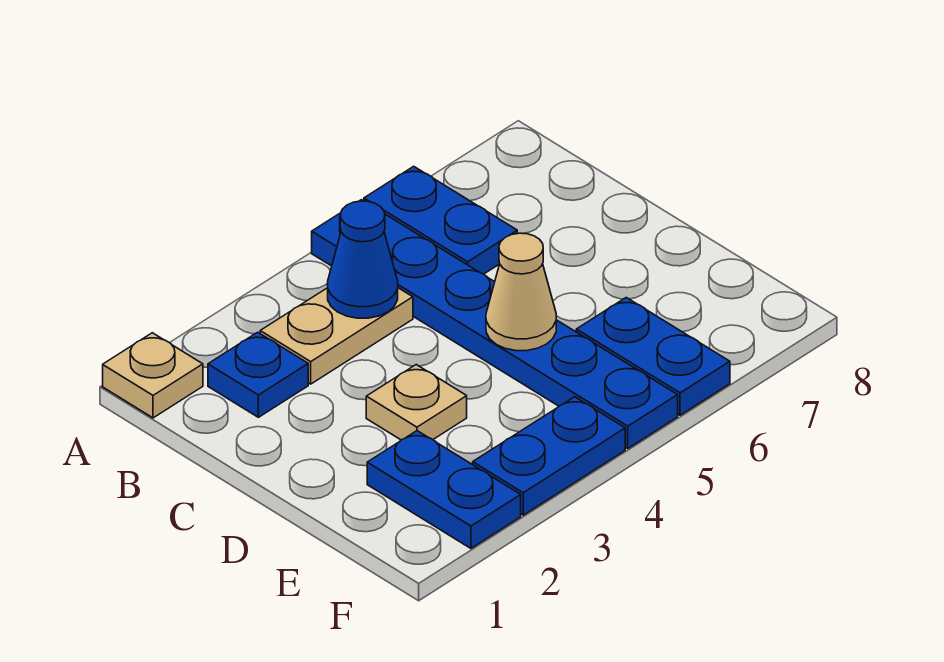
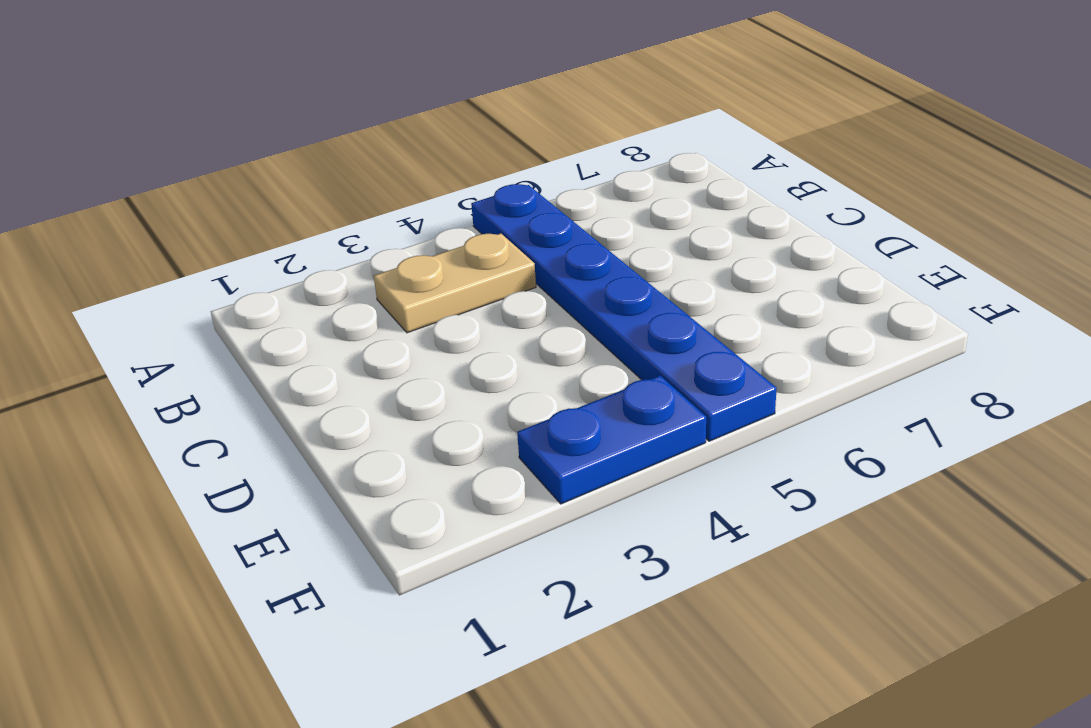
none -> tan plate A1 level 1
none -> blue plate A6:B6 level 1

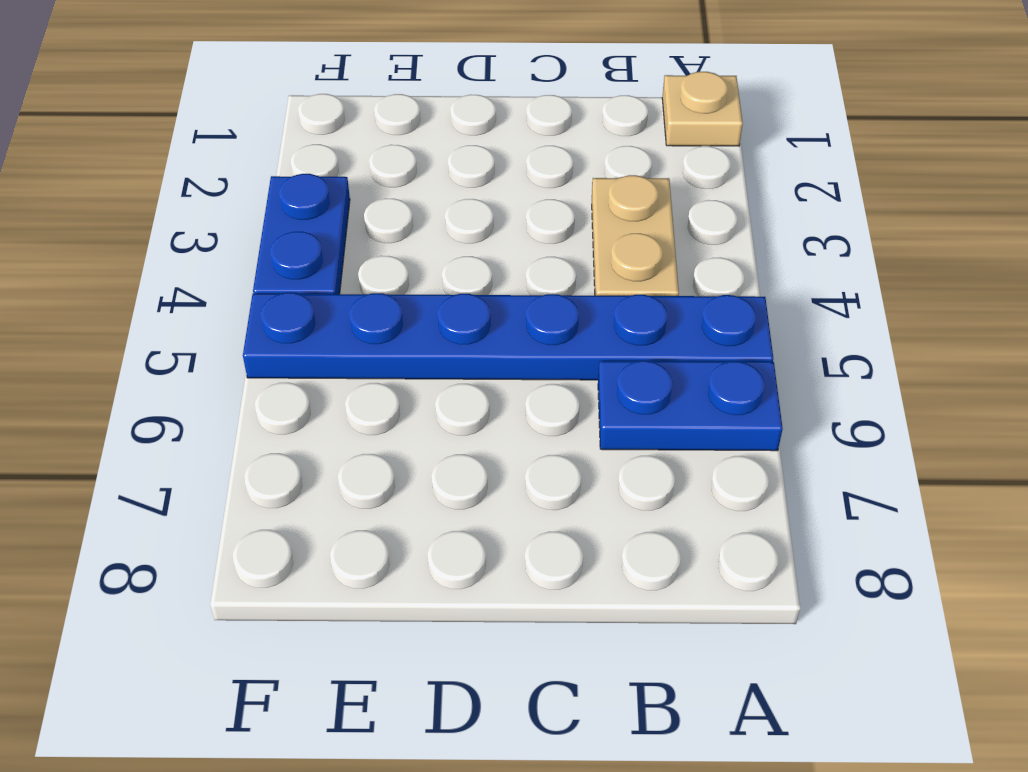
none -> blue plate B2 level 1
none -> tan plate D3 level 1

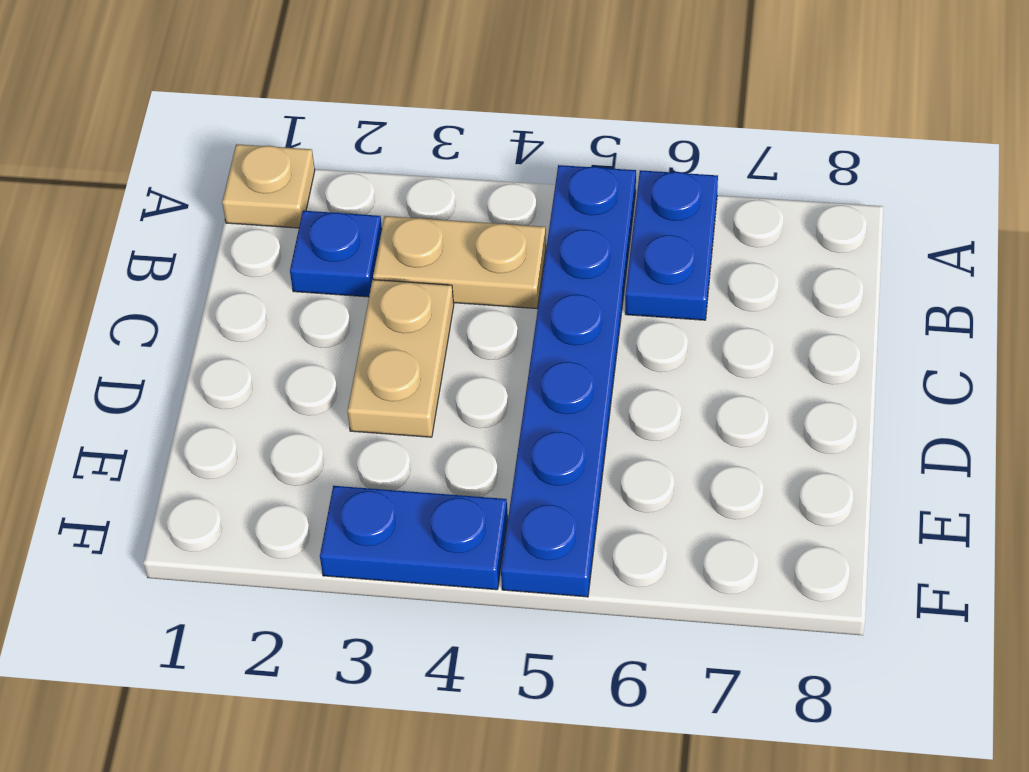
tan plate C3:D3 level 1 -> tan plate D3 level 1
none -> blue plate E2:F2 level 1
none -> blue plate E6:F6 level 1

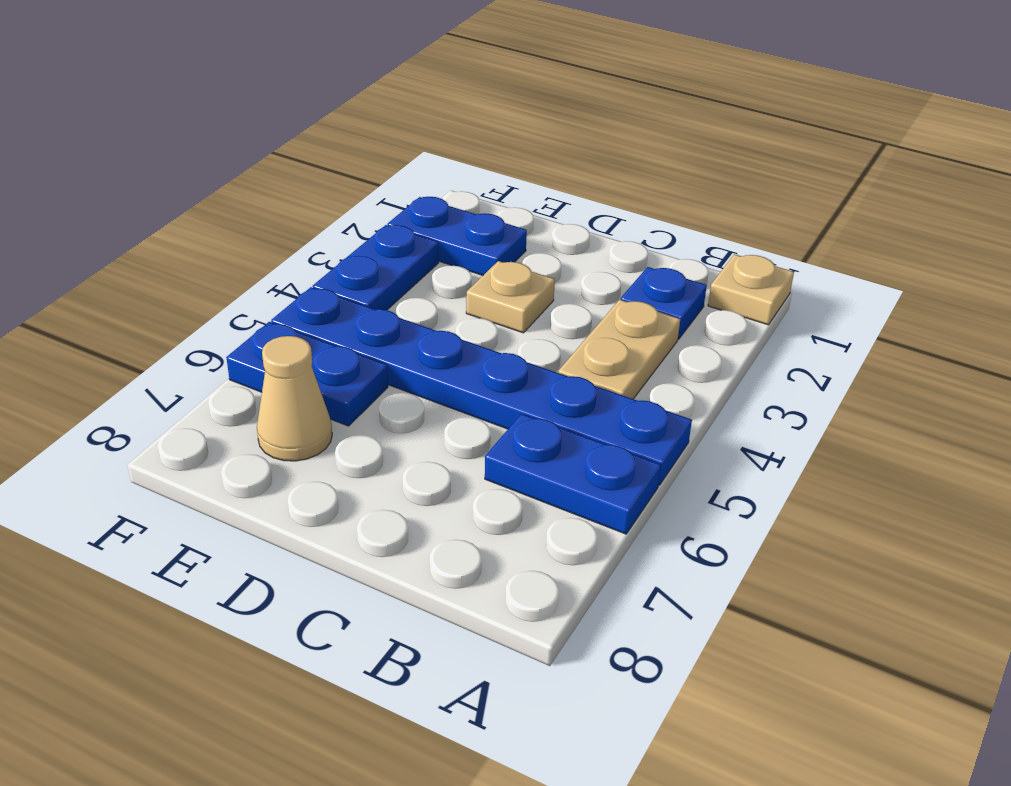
tan cone E7 level 1 -> tan cone D5 level 2
none -> blue cone B4 level 2

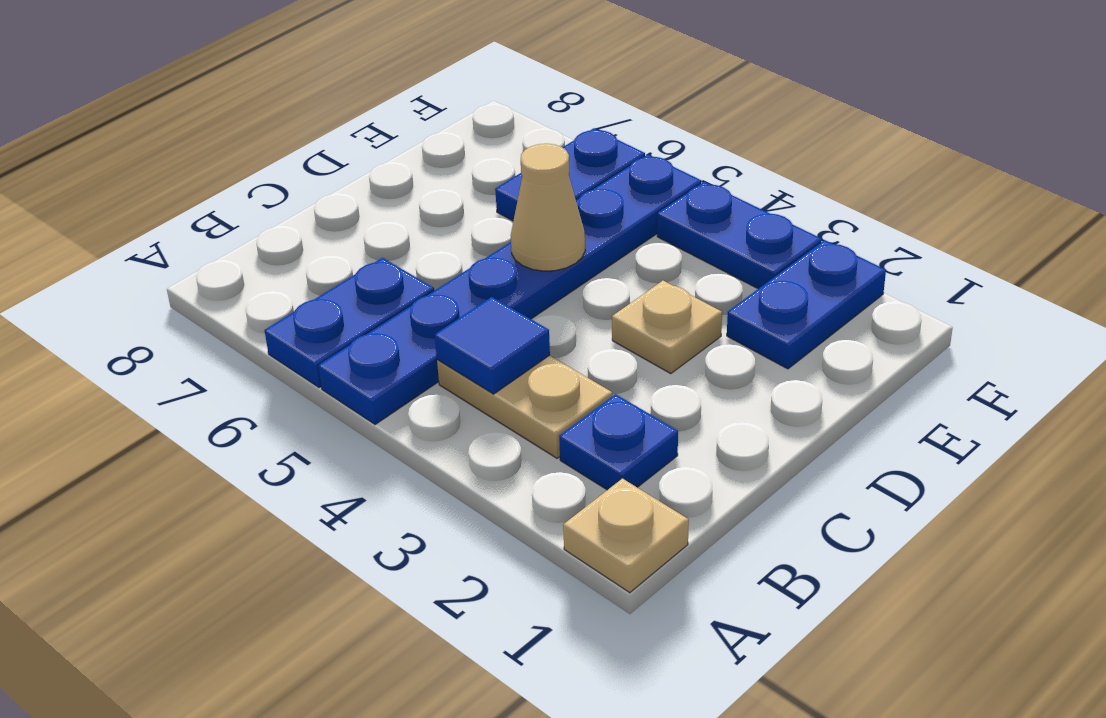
blue tile B4 level 2 -> blue cone B4 level 2

